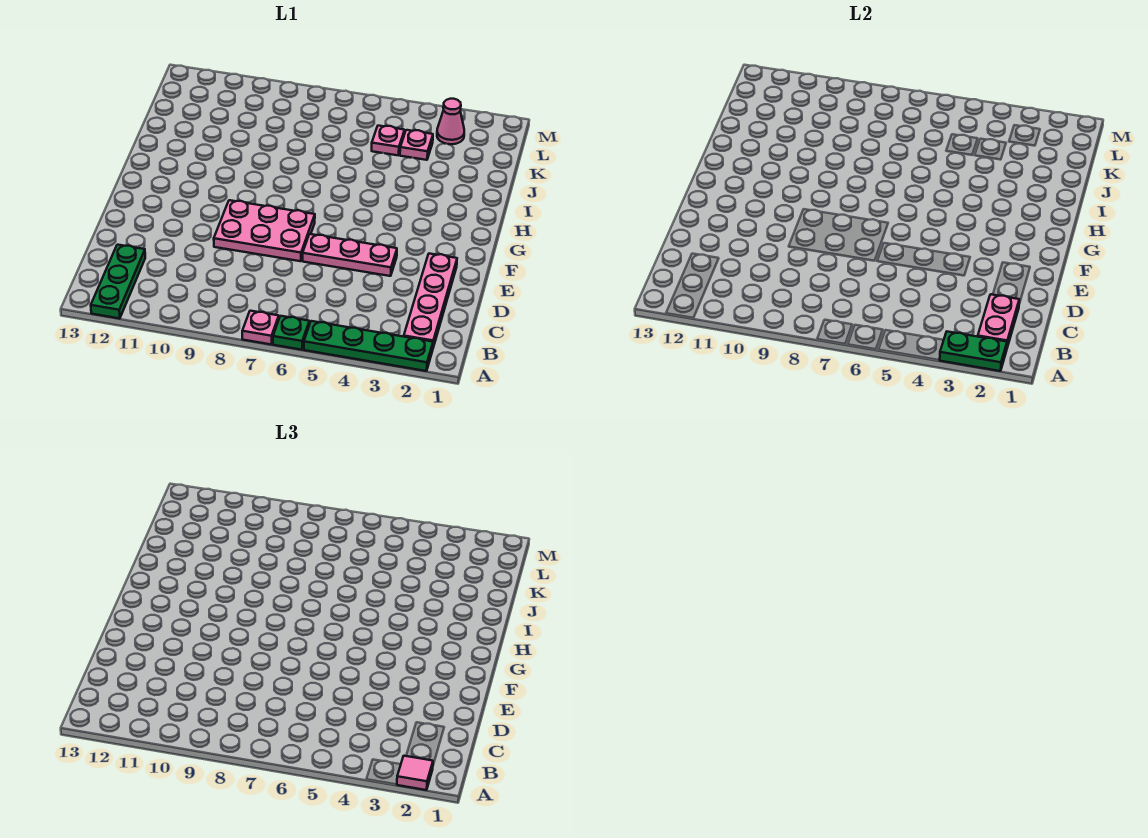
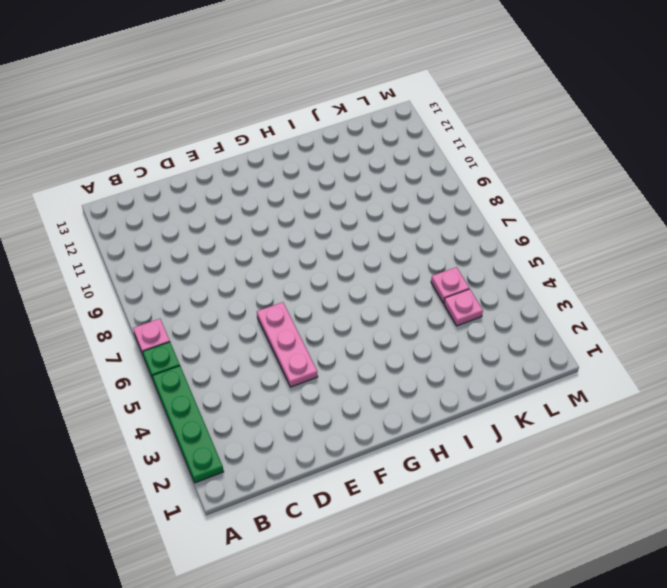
none -> green plate A12:C12 level 1
none -> pink plate B2:E2 level 1
none -> pink plate E7:F9 level 1

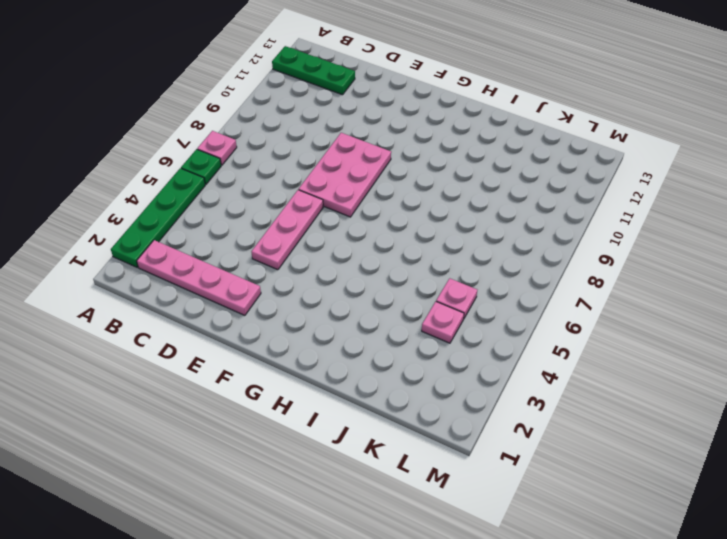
none -> pink cone L3 level 1
none -> green plate A2:A3 level 2
none -> pink plate B2:C2 level 2

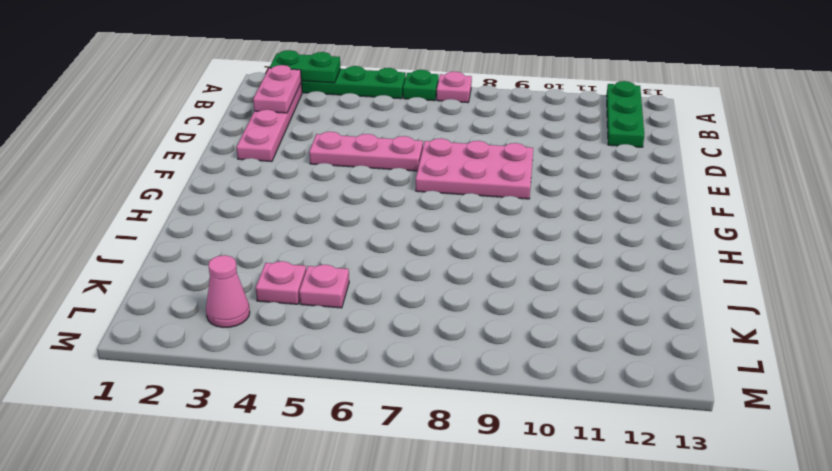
none -> pink tile A2 level 3

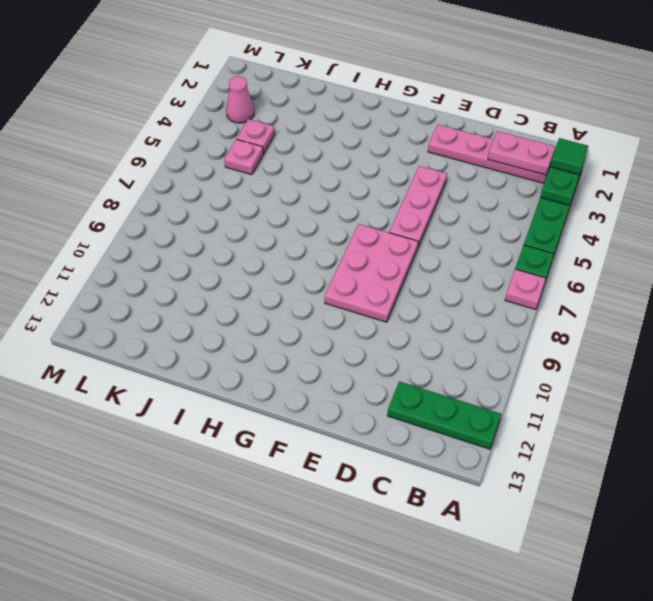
green tile A2 level 3 -> pink tile A2 level 3

